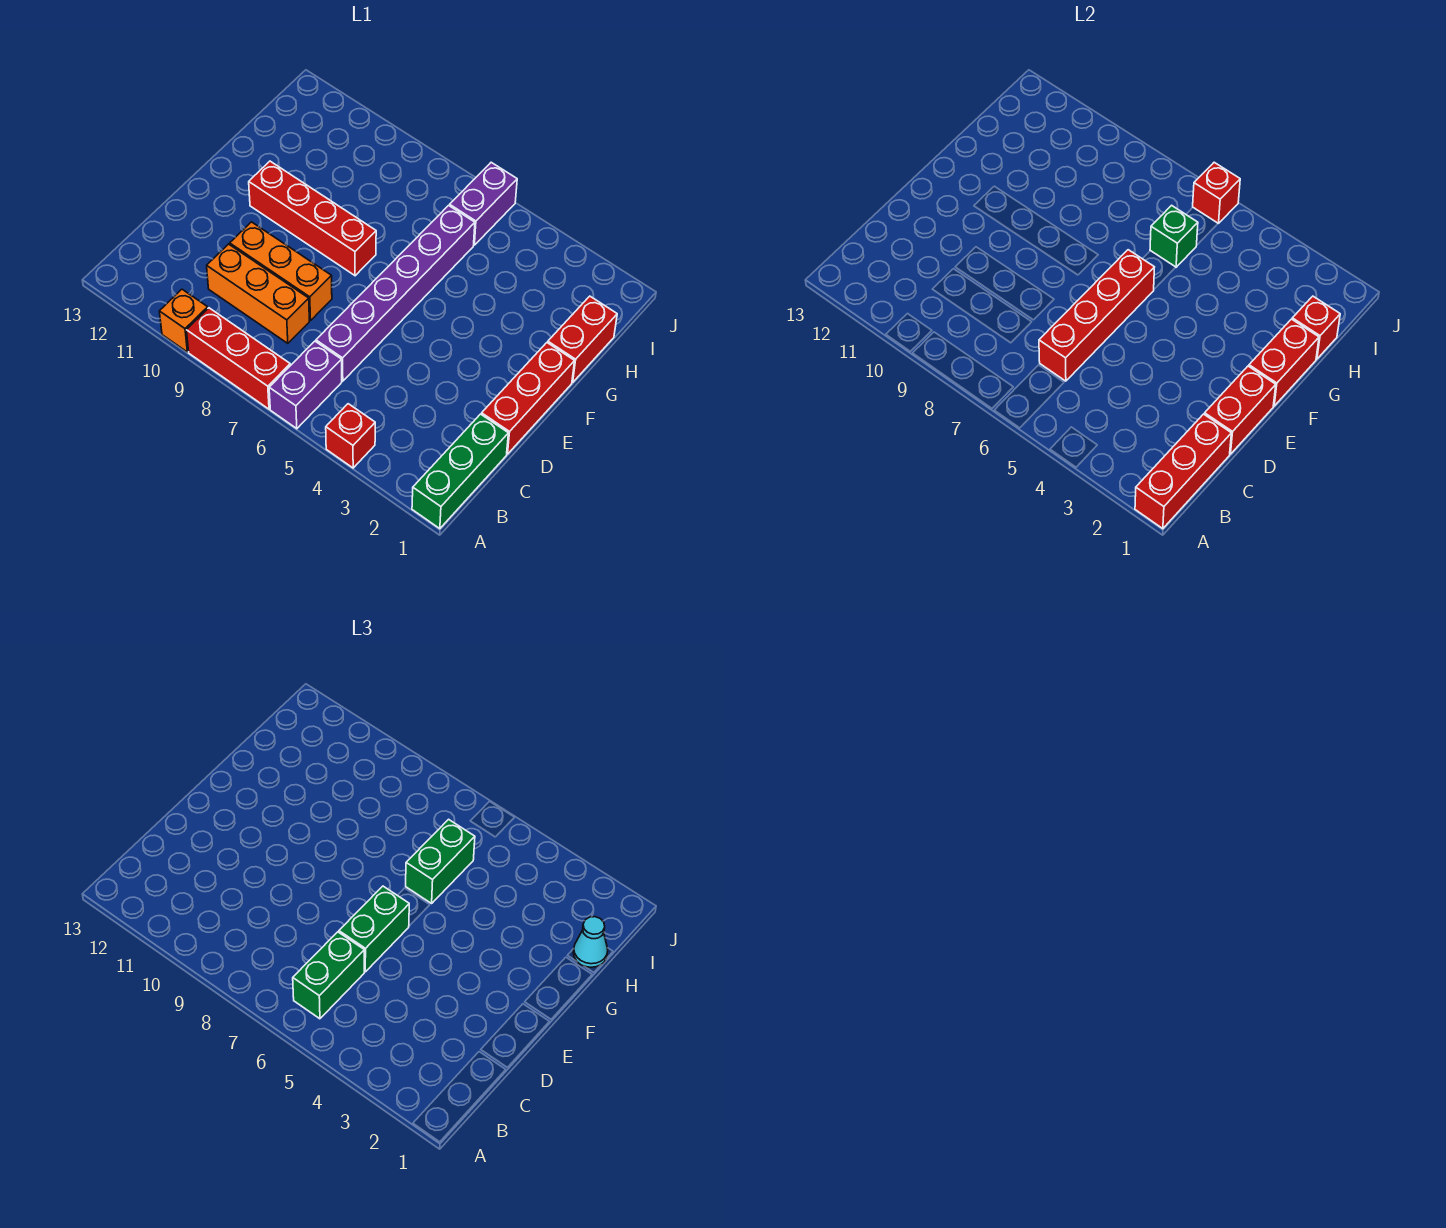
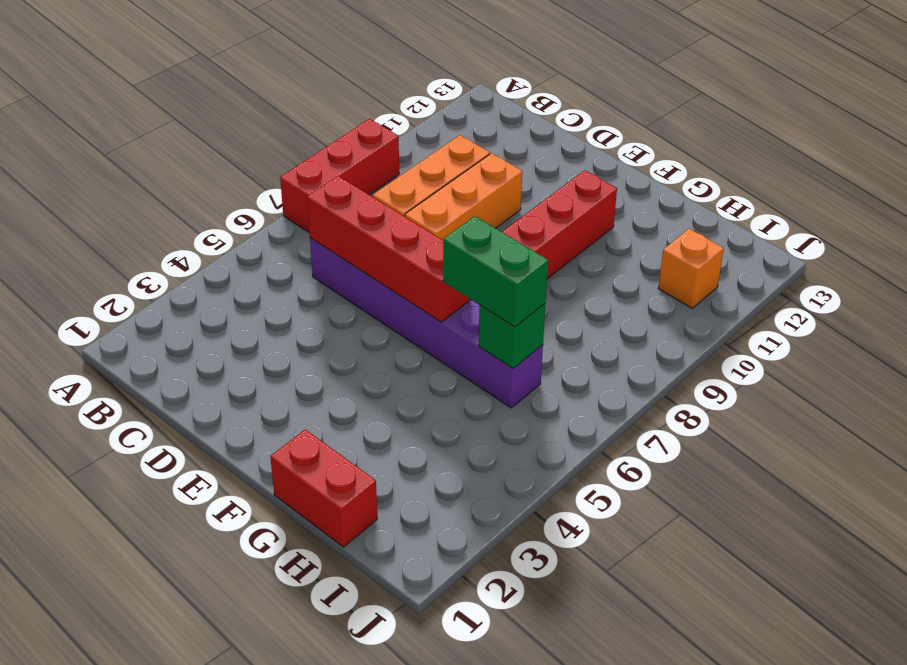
orange brick I11 level 1 -> orange brick A10 level 1
none -> green brick A1:C1 level 1
none -> red brick A4 level 1
none -> purple brick A6:B6 level 1

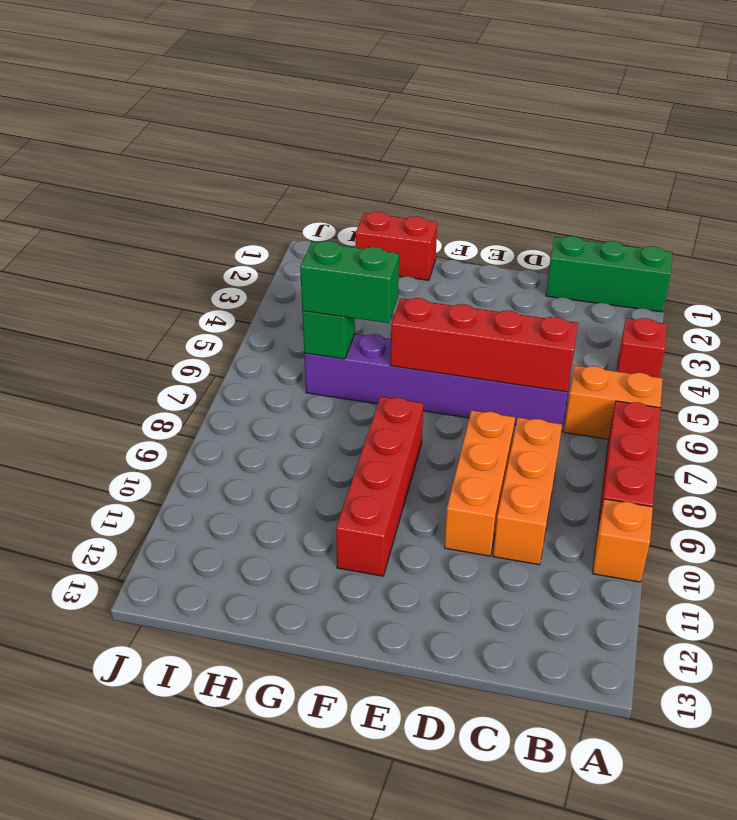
orange brick A6:B6 level 1 -> purple brick A6:B6 level 1
none -> red brick D1:F1 level 1
none -> purple brick I6:J6 level 1
none -> red brick A1:C1 level 2

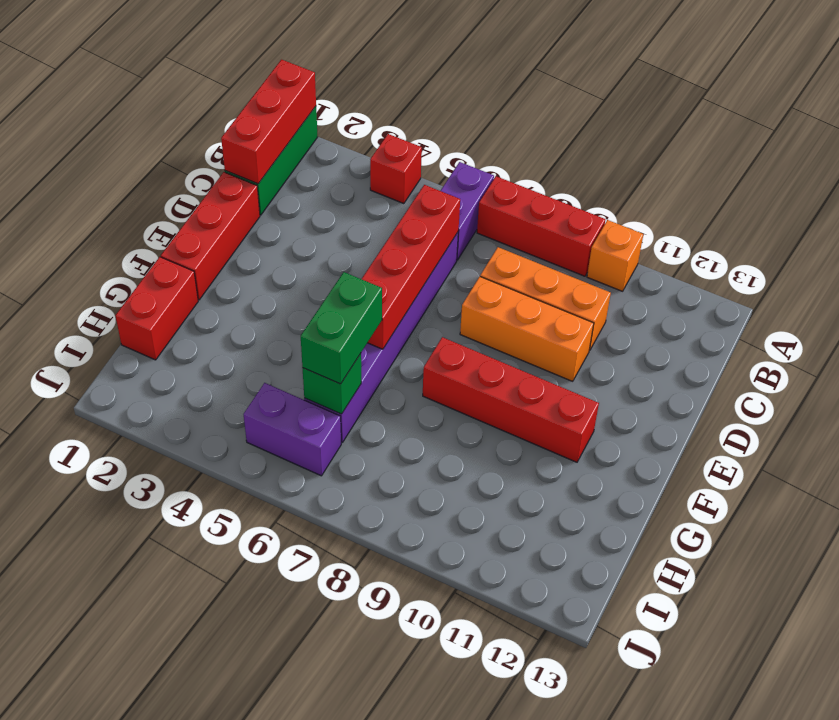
purple brick I5:I6 level 1 -> purple brick I6:J6 level 1
none -> red brick D1:E1 level 2
none -> red brick F1:G1 level 2
none -> red brick H1 level 2

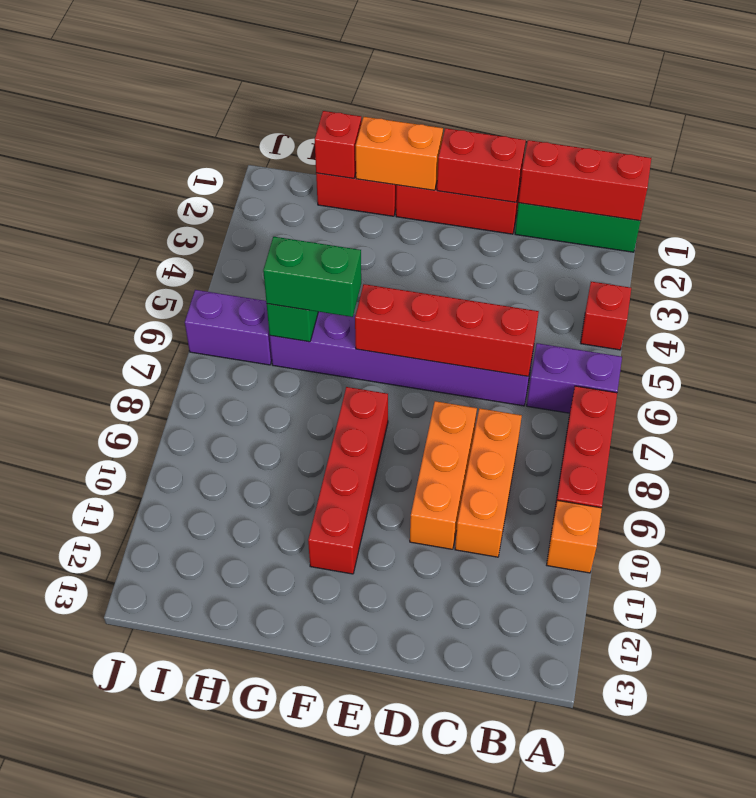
orange brick F1:G1 level 2 -> red brick F1:G1 level 2
none -> red brick J6 level 2
none -> green brick B6:C6 level 3
none -> green brick D6:E6 level 3

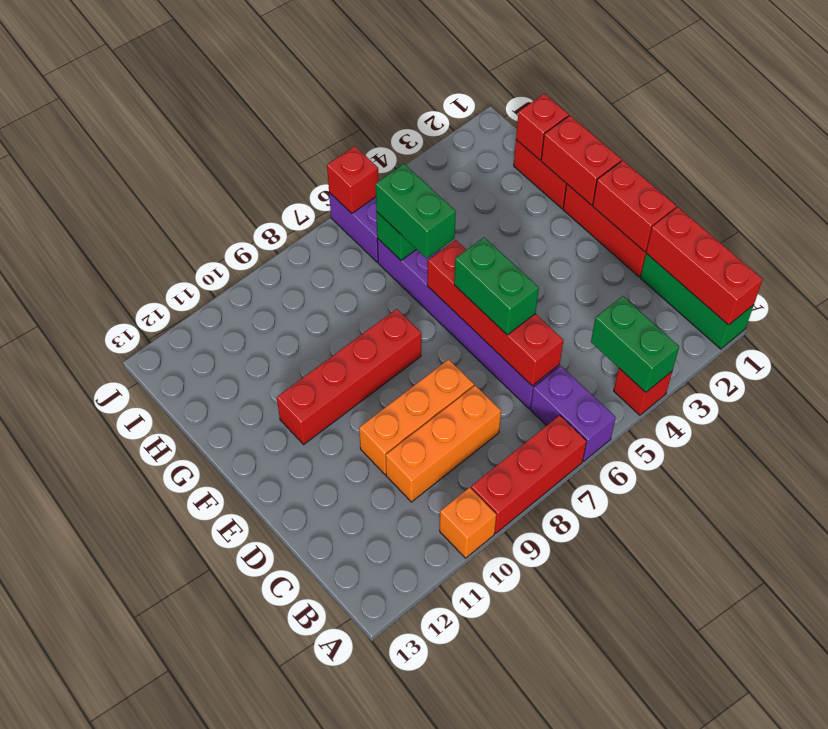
green brick A4:B4 level 2 -> green brick B6:C6 level 3
none -> cyan cone H1 level 3

